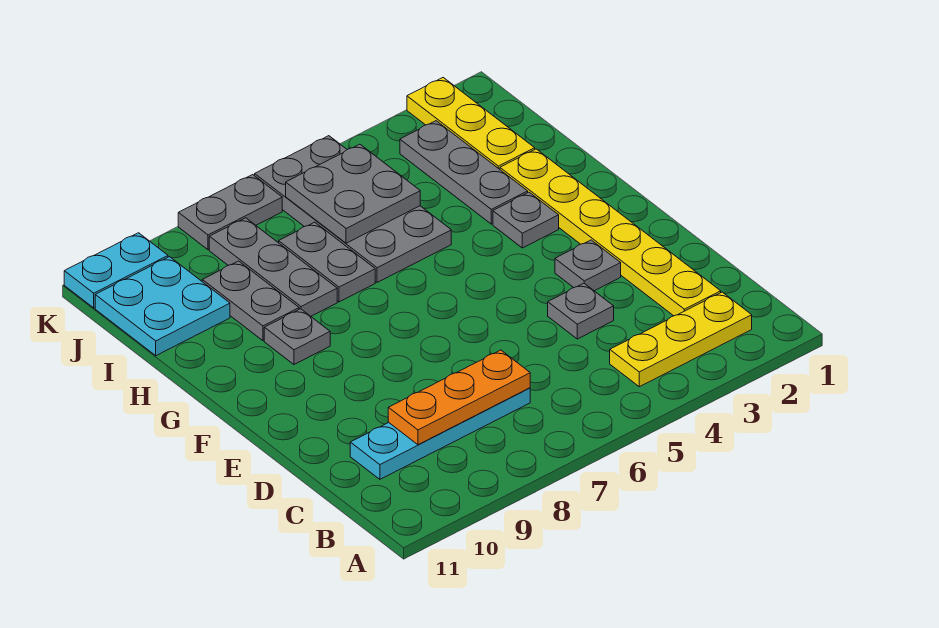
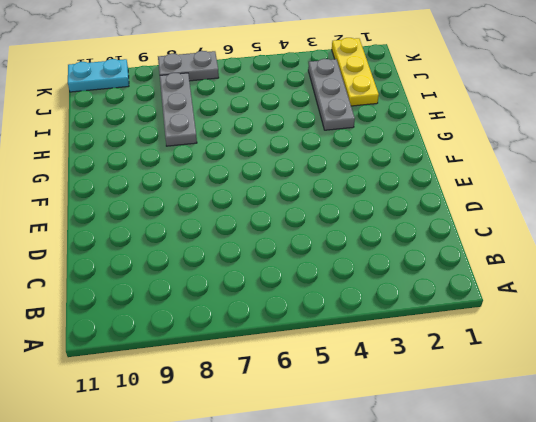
none -> yellow plate B2:B4 level 1
none -> yellow plate C2:H2 level 1
none -> cyan plate C7:C10 level 1

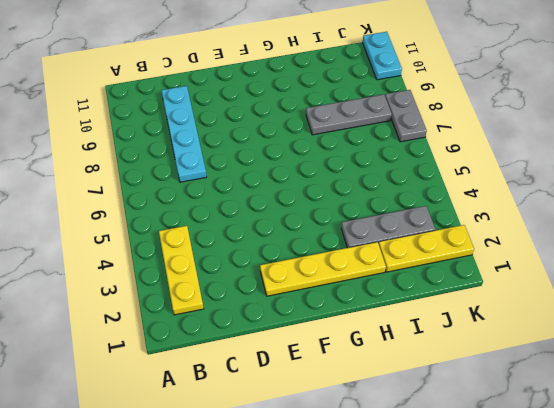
yellow plate E2:H2 level 1 -> yellow plate C2:H2 level 1
none -> grey plate D4 level 1
none -> grey plate E3 level 1
none -> grey plate G3 level 1

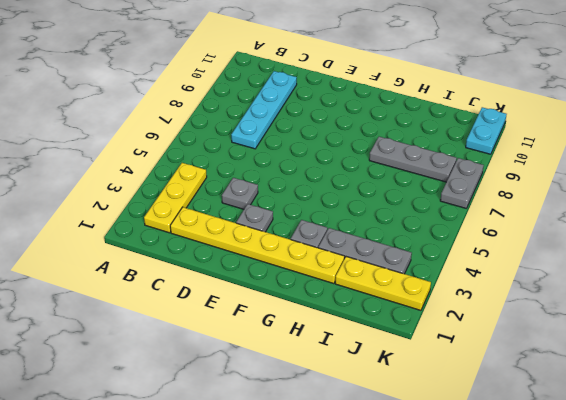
none -> grey plate G9 level 1
none -> grey plate H5:K6 level 1
none -> grey plate H7:I7 level 1

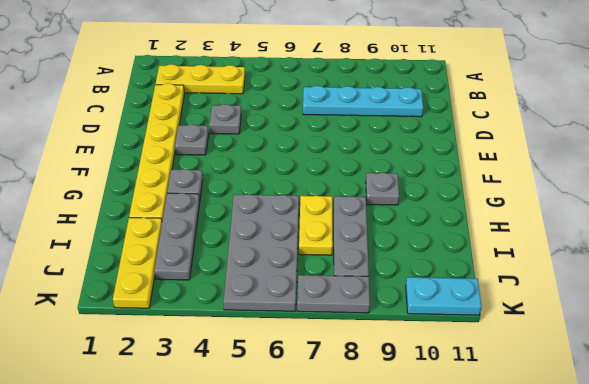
yellow plate H7:I7 level 1 -> grey plate H7:I7 level 1
none -> grey plate H9:I9 level 1
none -> cyan plate I10:J11 level 1
none -> orange plate C7:C9 level 2

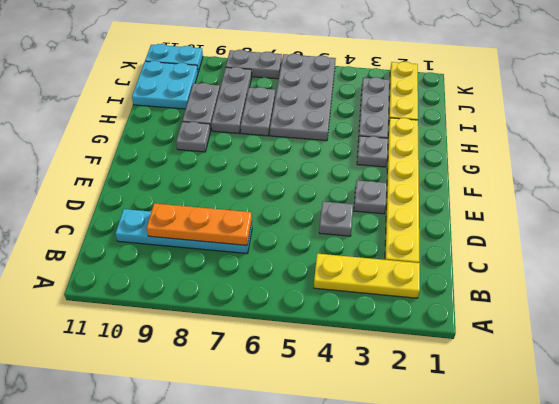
none -> grey plate I5:J6 level 2

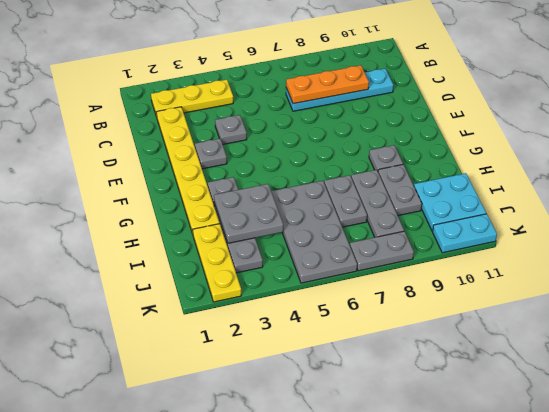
grey plate H3:I4 level 2 -> grey plate I5:J6 level 2

